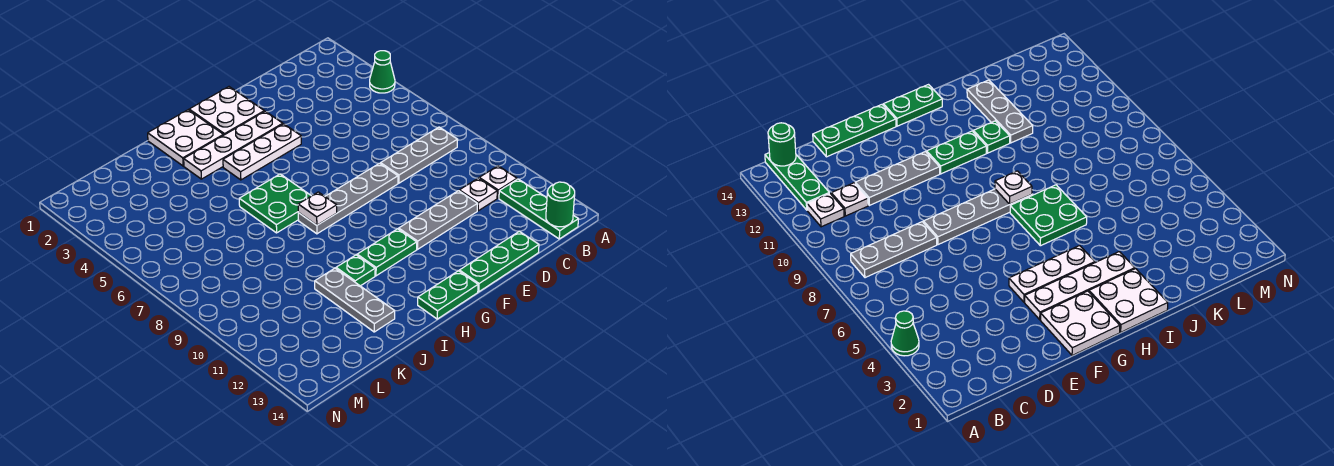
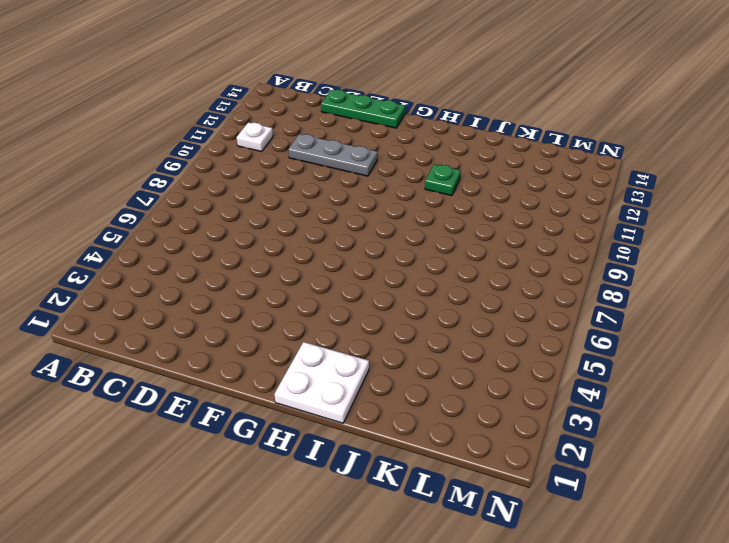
none -> green cone A4 level 1
none -> grey plate B8:D8 level 1
none -> green plate B12:B14 level 1

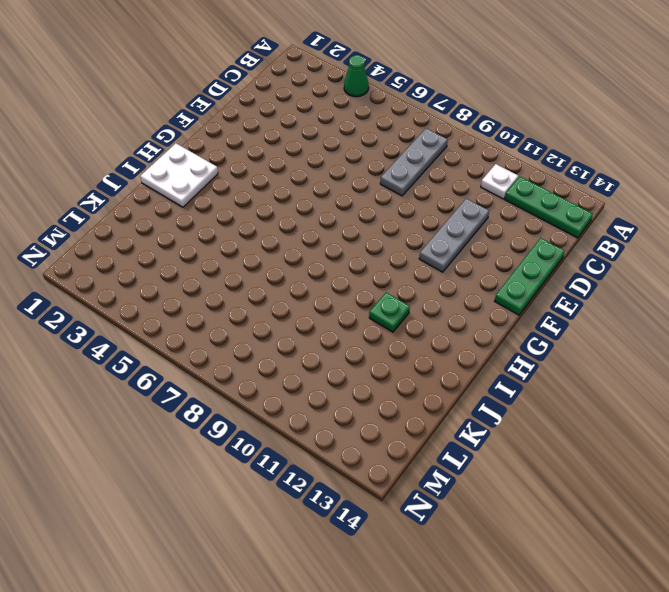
none -> white plate C11 level 1
none -> grey plate E8:H8 level 1
none -> white plate F1:G2 level 1

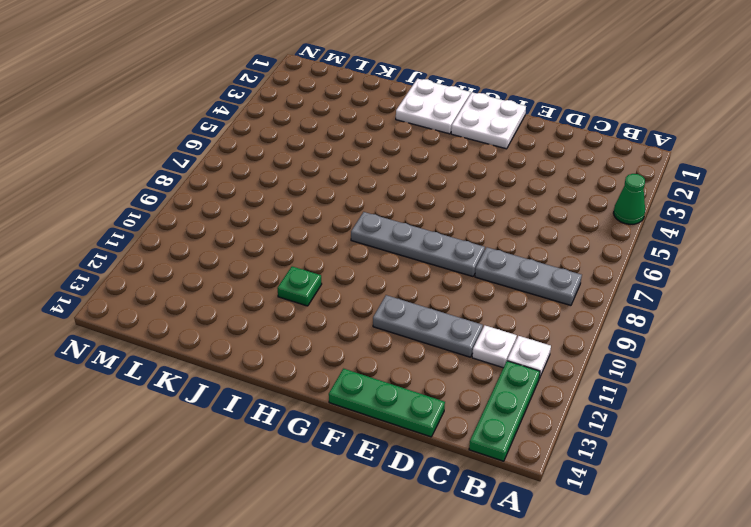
none -> white plate F3:I3 level 1
none -> white plate F4:H4 level 1
none -> green plate G11:H11 level 1

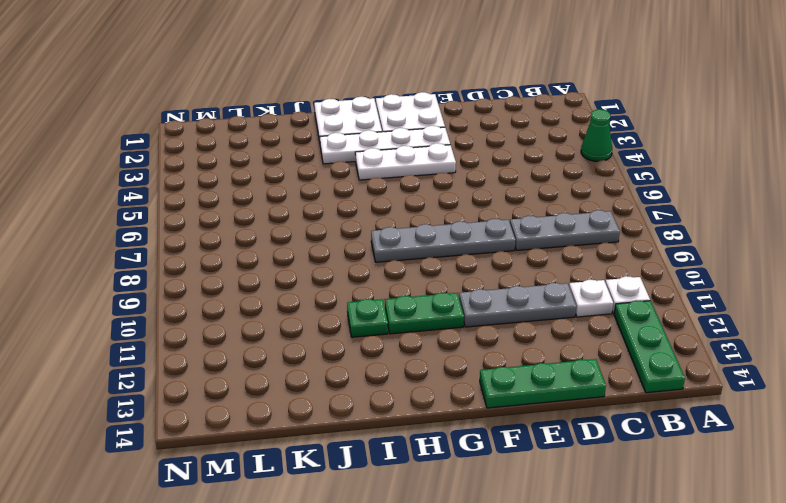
none -> green plate G14:H14 level 1
none -> green plate H6:I7 level 1
none -> grey plate J11:J13 level 1

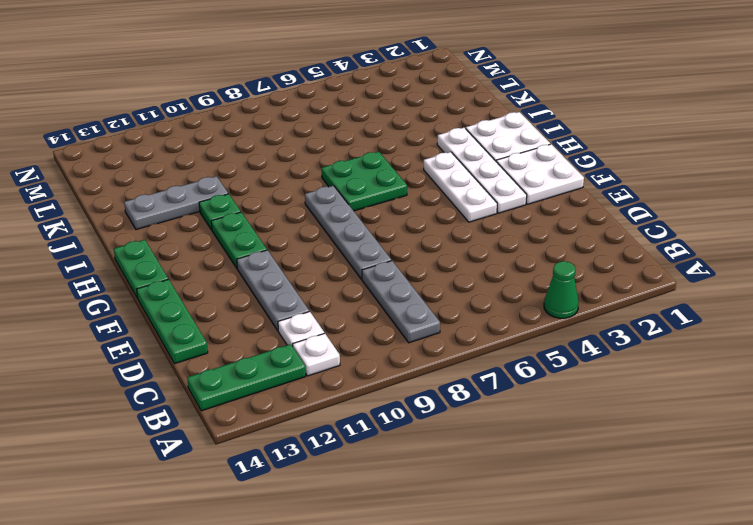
none -> green round brick B14 level 2
none -> white plate H8 level 2

